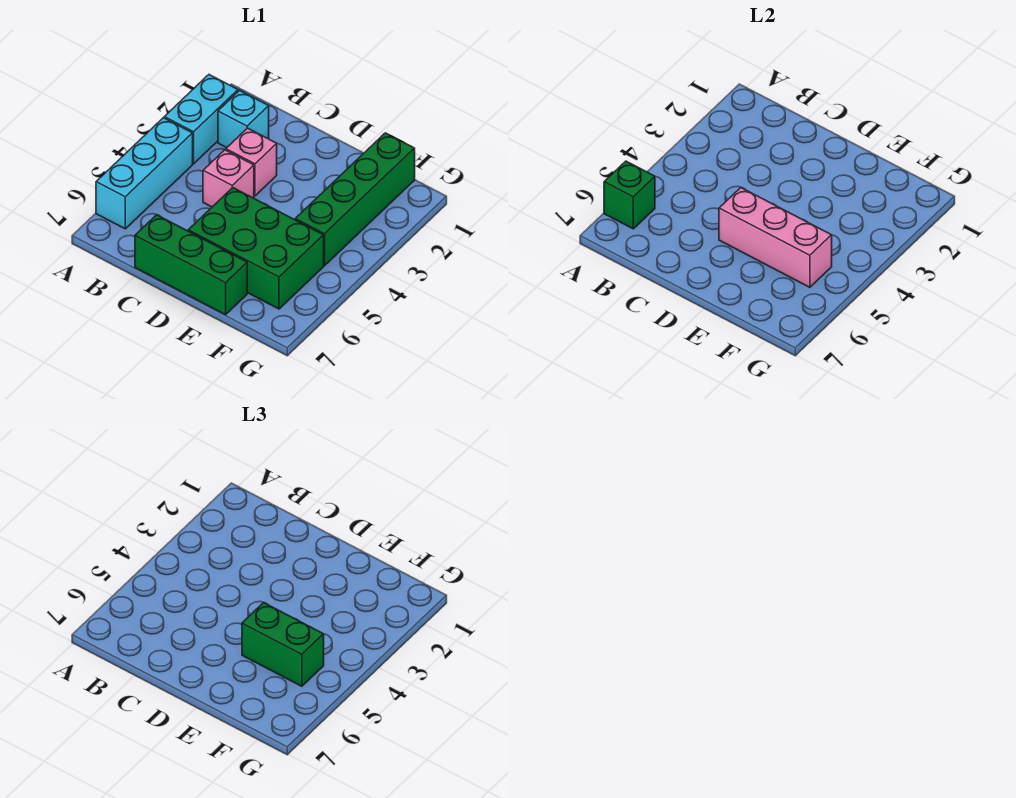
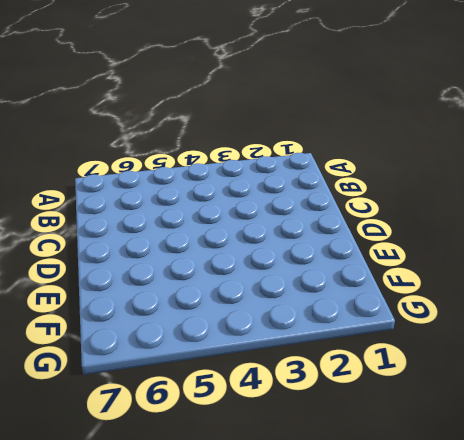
none -> cyan brick A2:A3 level 1
none -> cyan brick A4:A6 level 1

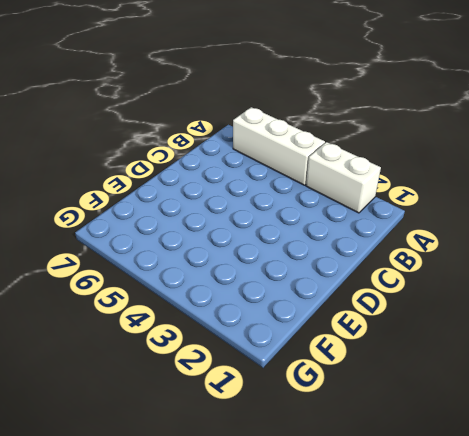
white brick A2:A3 level 1 -> cyan brick A2:A3 level 1
white brick A4:A6 level 1 -> cyan brick A4:A6 level 1
none -> cyan brick B2 level 1
none -> pink brick C3 level 1

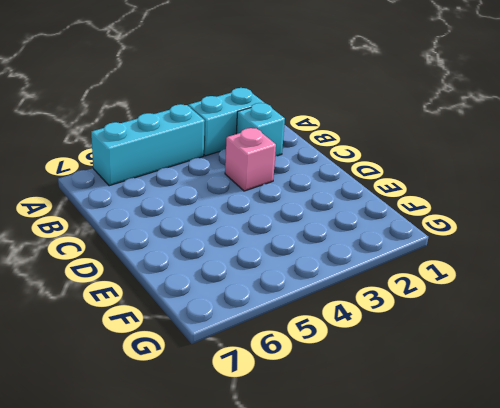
none -> pink brick C4 level 1
none -> green brick C7:E7 level 1

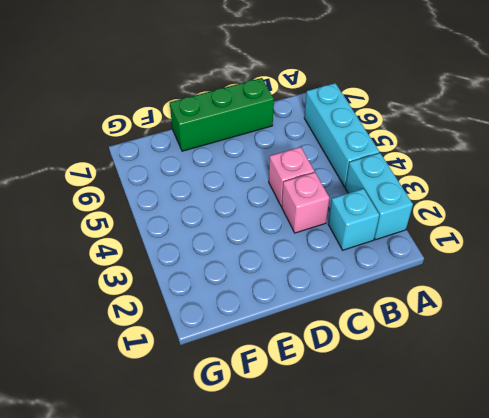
none -> green brick D5:F6 level 1
none -> green brick F1:F4 level 1

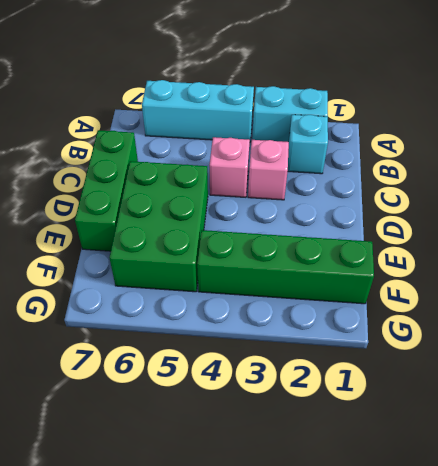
none -> green brick A6 level 2
none -> pink brick D5:F5 level 2

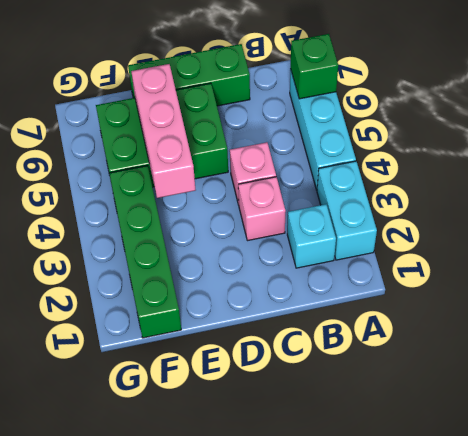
pink brick E4:E6 level 2 -> pink brick D5:F5 level 2
none -> green brick E5:F5 level 3

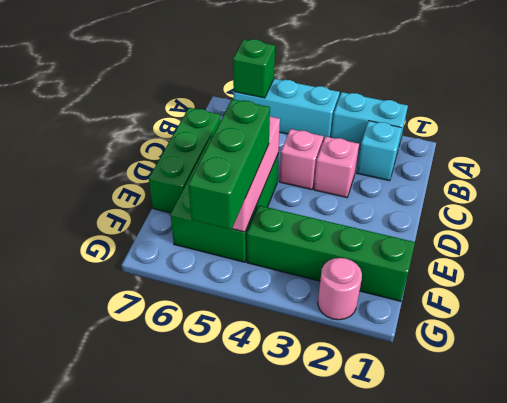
green brick E5:G5 level 3 -> green brick E5:F5 level 3
pink round brick G2 level 1 -> none

